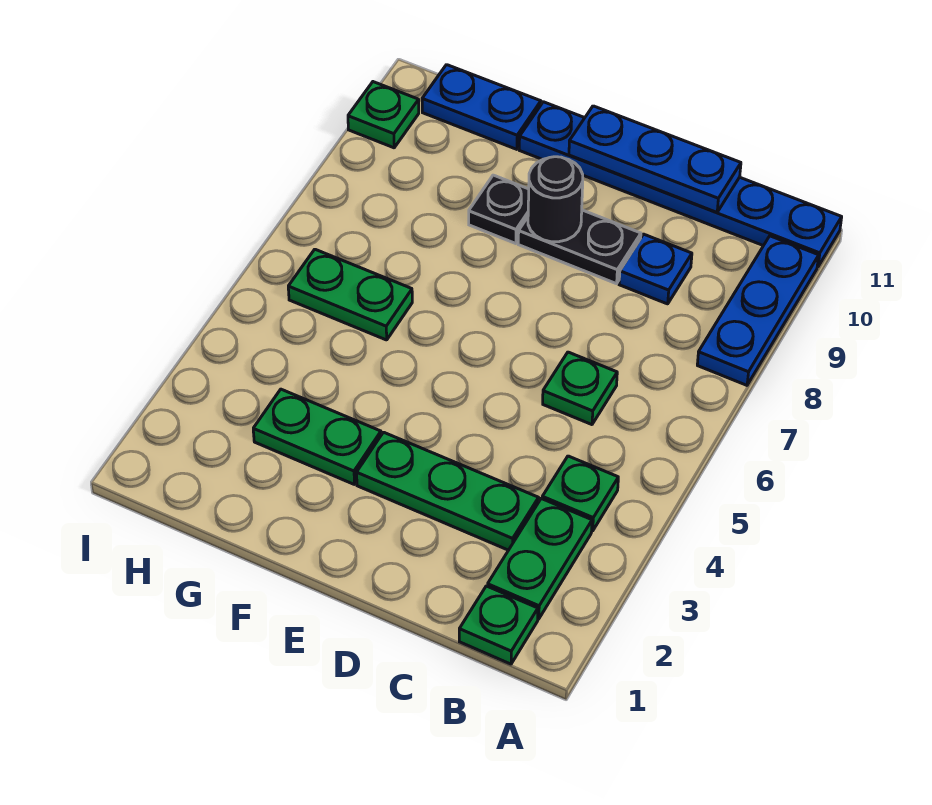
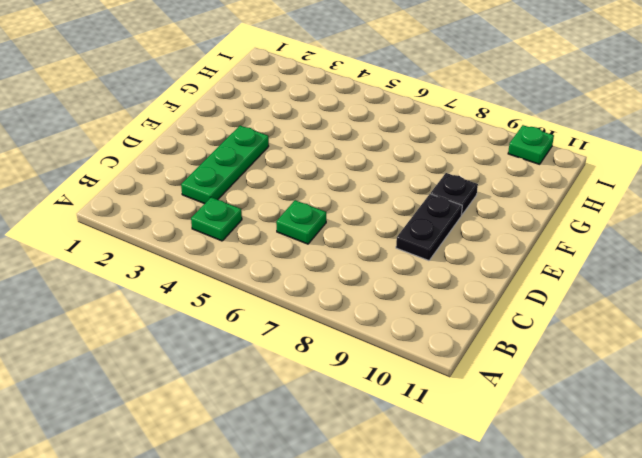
none -> blue plate A8:A10 level 1
none -> blue plate A11:F11 level 1
none -> green plate B1 level 1

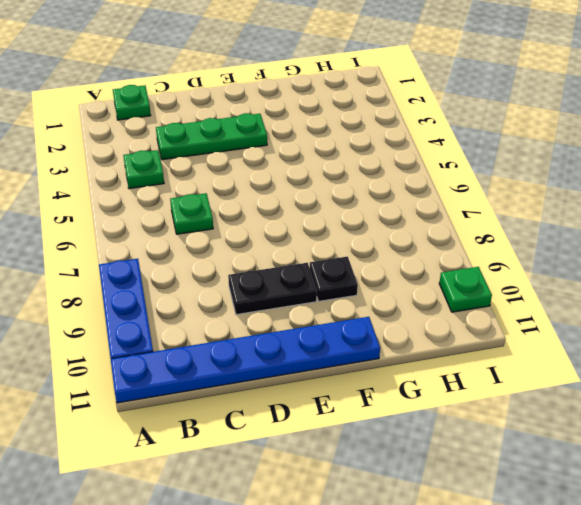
none -> green plate B2:B3 level 1
none -> blue plate C9 level 1
none -> green plate F3:G3 level 1

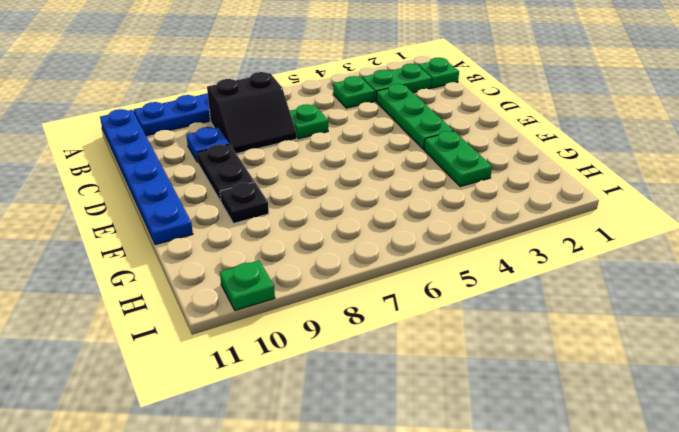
black slope B7:C8 level 1 top B -> none
none -> green plate G6:H6 level 1
none -> blue plate G11:H11 level 1
none -> blue plate C11:E11 level 2

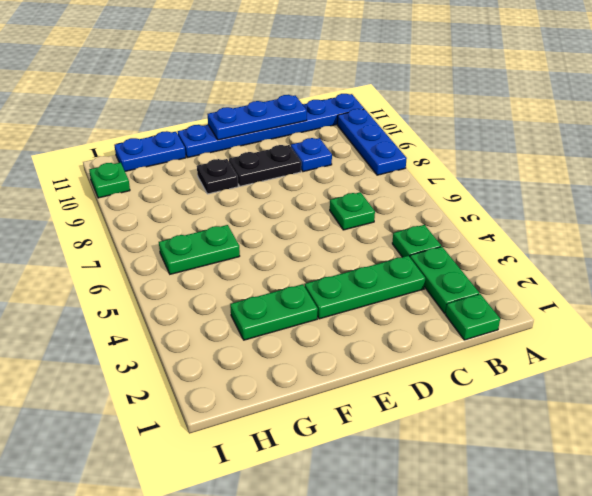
none -> black round brick E9 level 2

